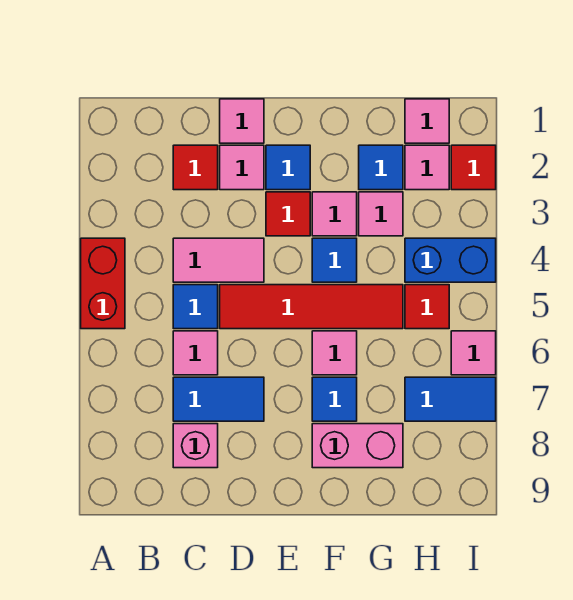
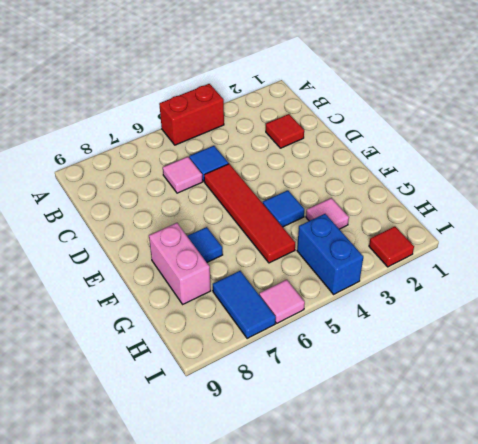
none -> pink tile C4:D4 level 1
none -> blue tile C7:D7 level 1
none -> pink brick C8 level 1

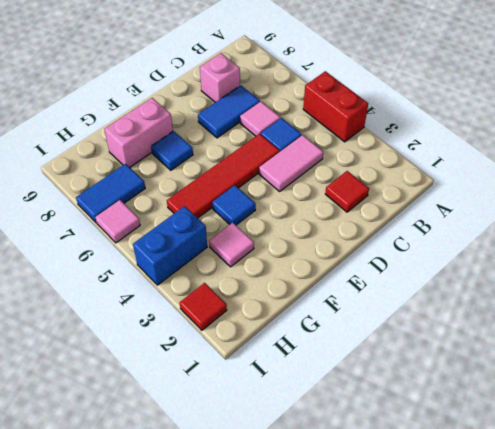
none -> pink tile D1 level 1
none -> pink tile D2 level 1
none -> blue tile E2 level 1

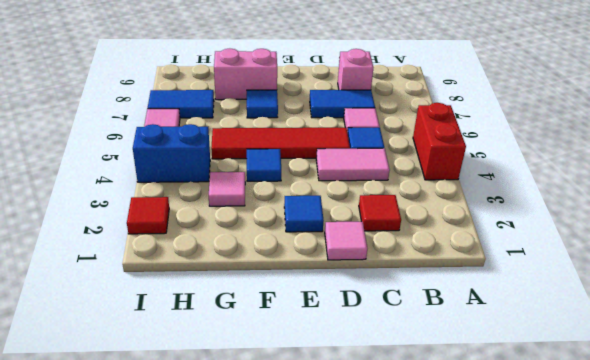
none -> pink tile D2 level 1
none -> red tile E3 level 1
none -> pink tile F3 level 1

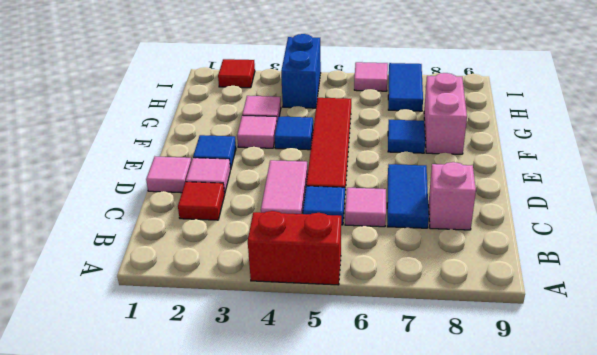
none -> red tile E3 level 1
none -> pink tile F6 level 1
none -> blue tile G2 level 1

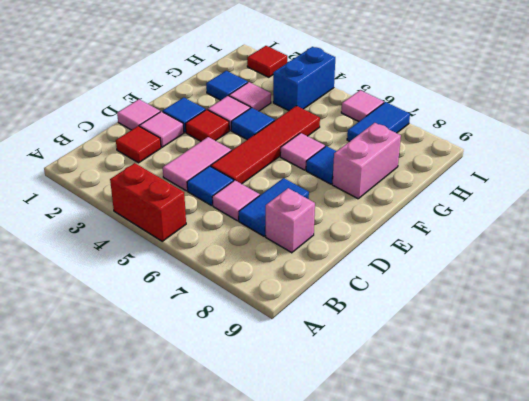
none -> pink tile H1 level 1
none -> pink tile H2 level 1
none -> red tile H5 level 1

